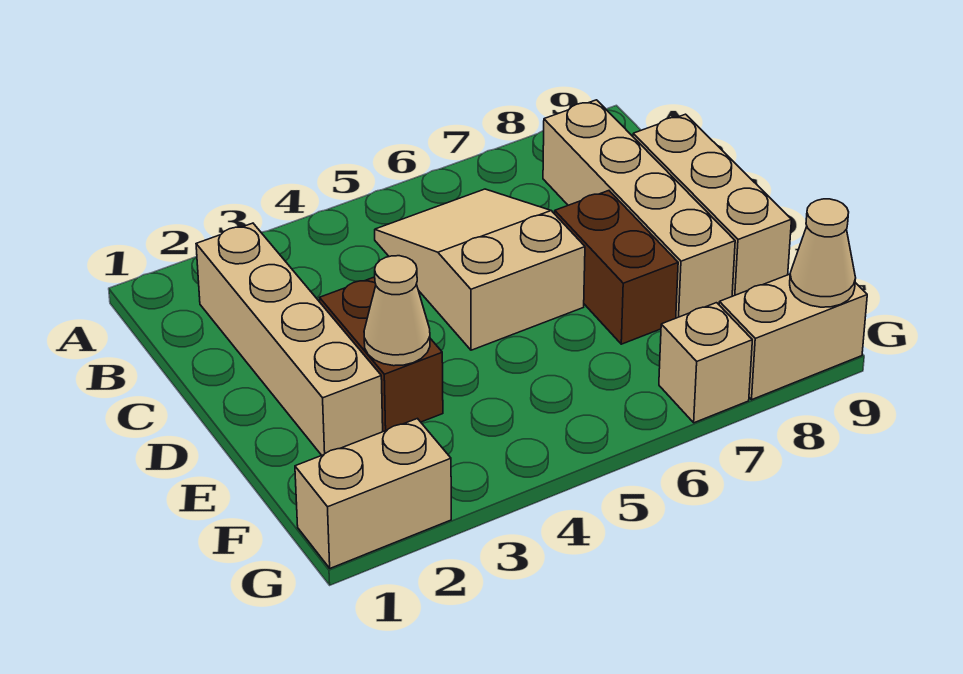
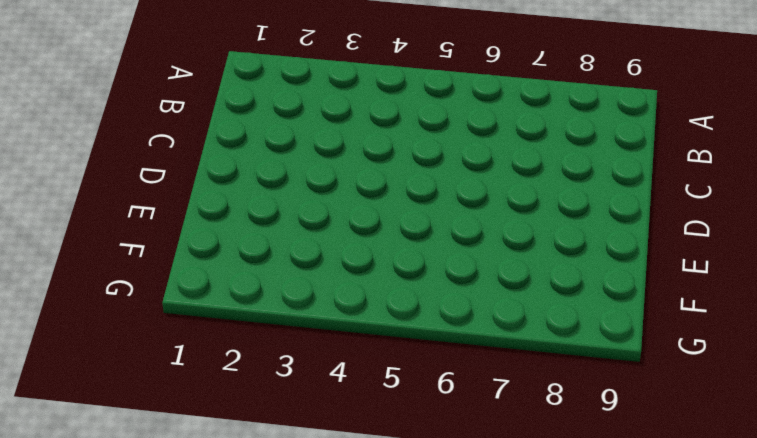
none -> tan brick B2:E2 level 1
none -> tan slope B5:D6 level 1 top D

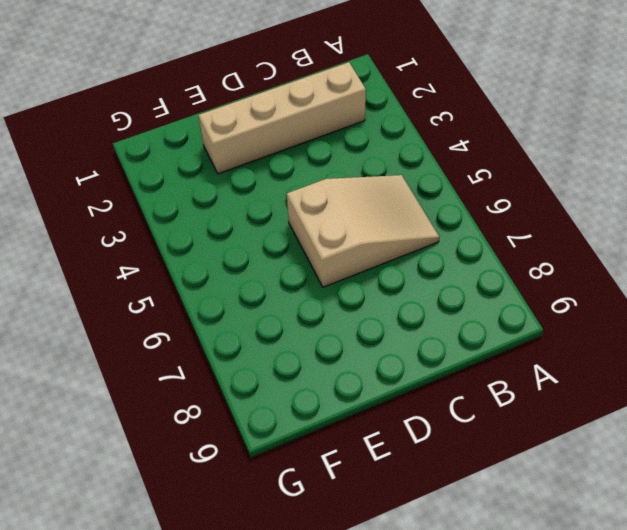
none -> tan brick B8:E8 level 1
none -> tan brick C9:E9 level 1

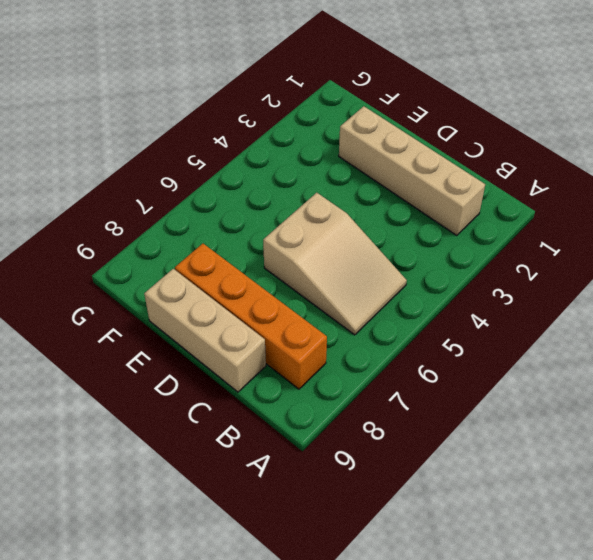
orange brick B8:E8 level 1 -> tan brick B8:E8 level 1
none -> brown brick D3:E3 level 1
none -> brown brick D7:E7 level 1

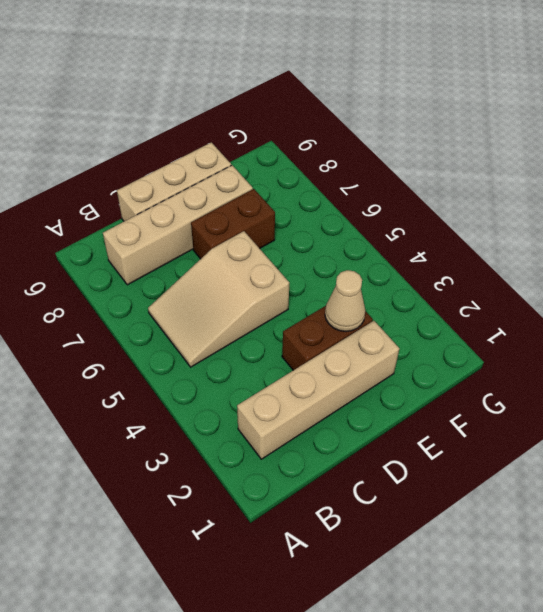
none -> tan brick G1:G2 level 1
none -> tan brick G7 level 1

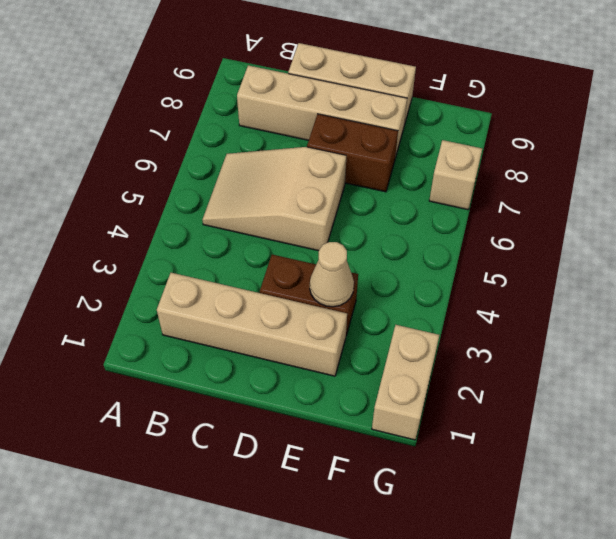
none -> tan brick G8:G9 level 1
none -> tan cone G9 level 2

